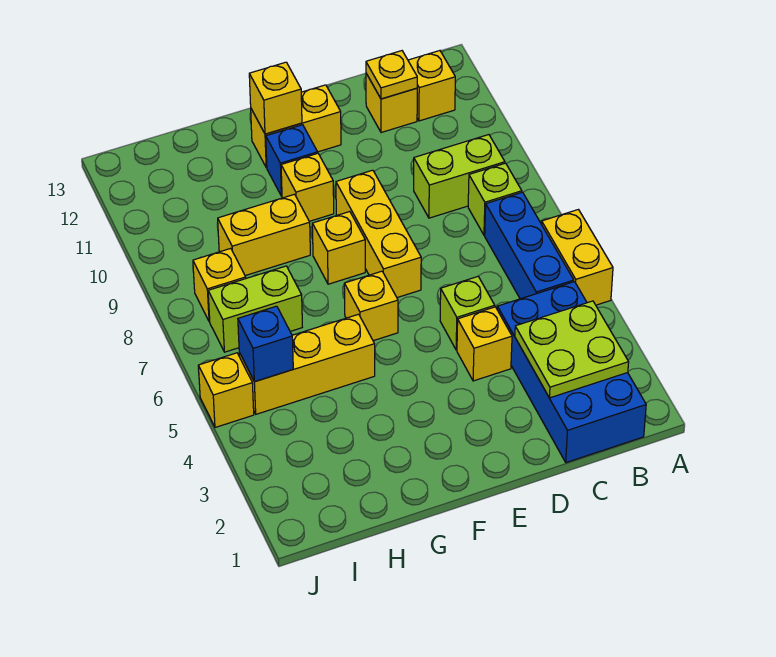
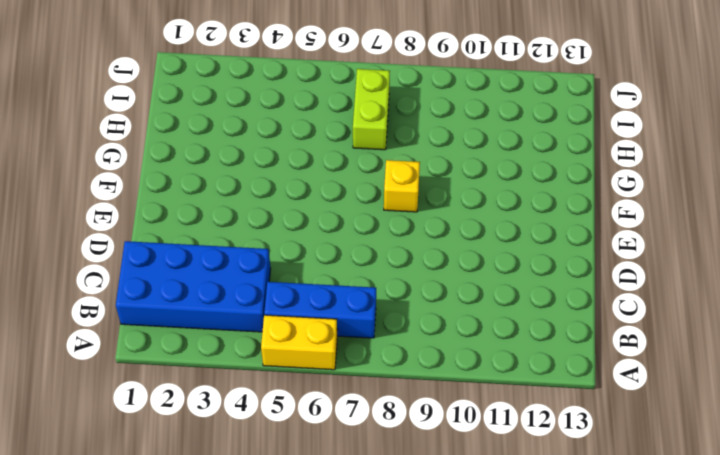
none -> lime brick B8 level 1
none -> lime brick B9:C9 level 1
none -> yellow brick B12 level 1

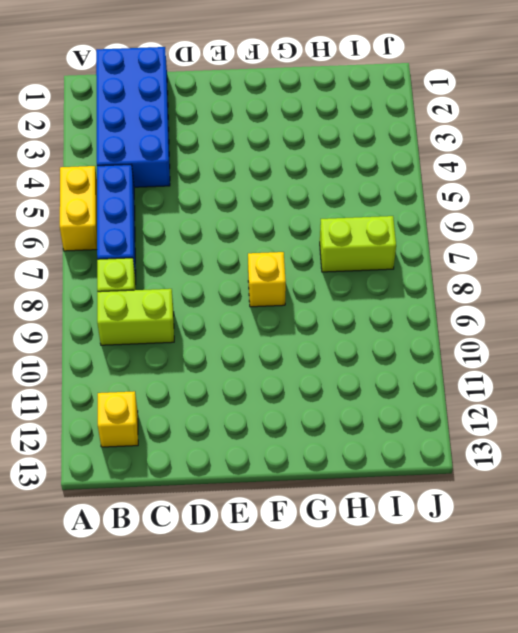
none -> yellow brick C12 level 1
none -> yellow brick D4 level 1
none -> lime brick D5 level 1

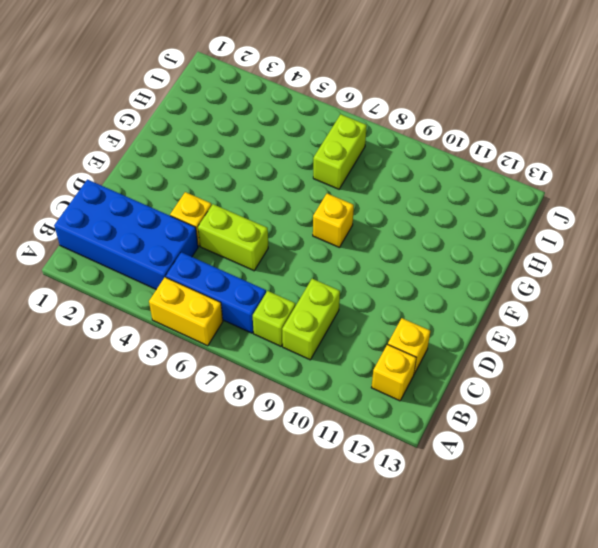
lime brick D5:D6 level 1 -> lime brick D5 level 1
none -> yellow brick E7:E9 level 1
none -> yellow brick E12:F12 level 1
none -> yellow brick F6 level 1

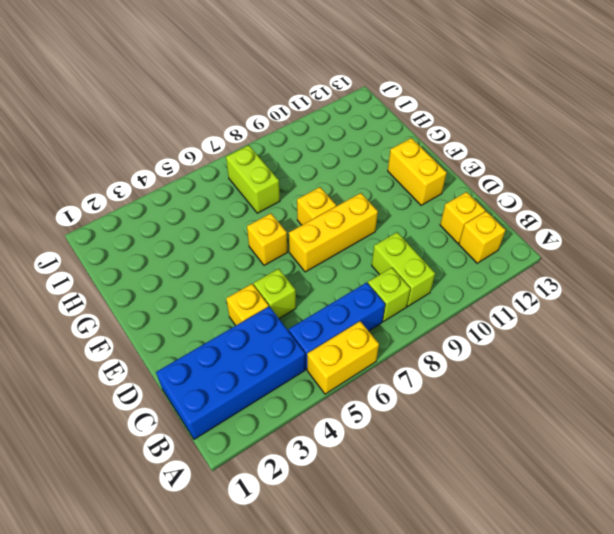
none -> yellow brick F10 level 1
none -> blue brick F11 level 1
none -> yellow brick G5:I5 level 1

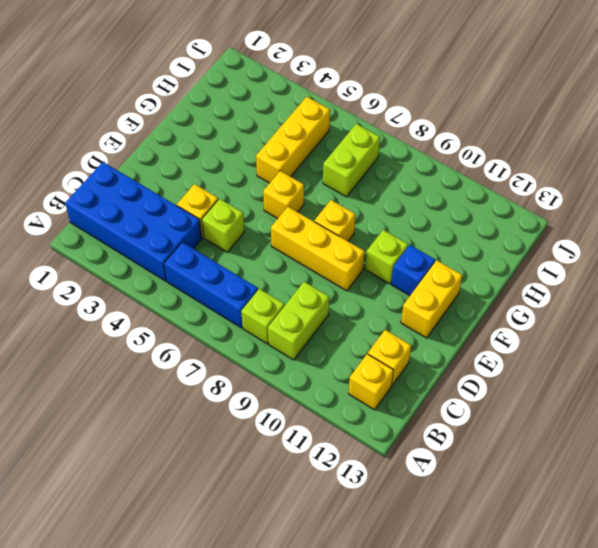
lime brick F10 level 1 -> yellow brick F10 level 1
none -> yellow brick A5:A6 level 1
none -> yellow brick G9:H9 level 1
none -> yellow brick I8 level 1

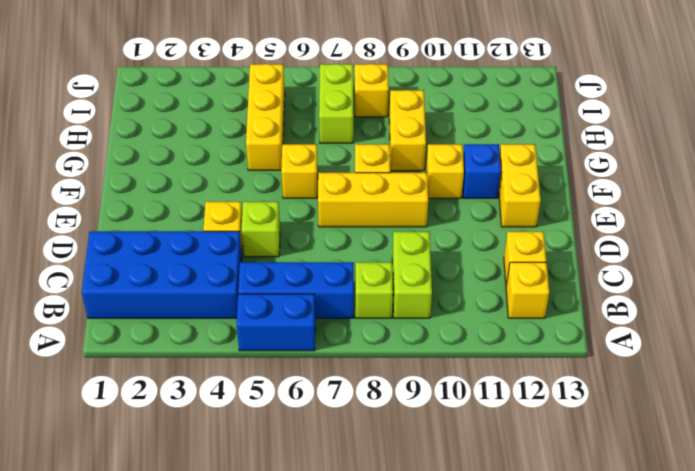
blue brick A5:A6 level 1 -> yellow brick A5:A6 level 1
none -> yellow brick J5 level 1
none -> lime plate B2:C3 level 2
none -> yellow plate C12 level 2

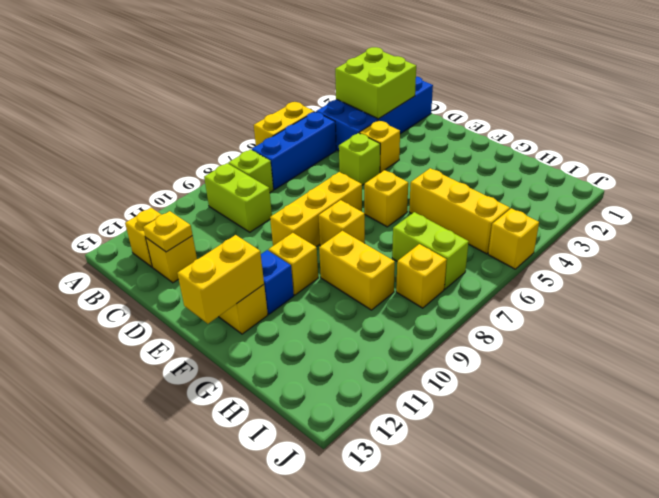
lime brick B2:C3 level 2 -> lime plate B2:C3 level 2
yellow brick F12:F13 level 2 -> yellow brick F12 level 2
none -> blue brick I5 level 2

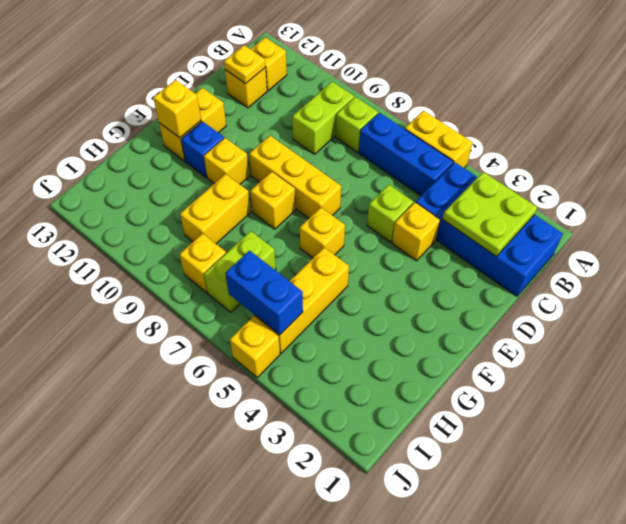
blue brick I5:I6 level 2 -> blue brick I5 level 2

